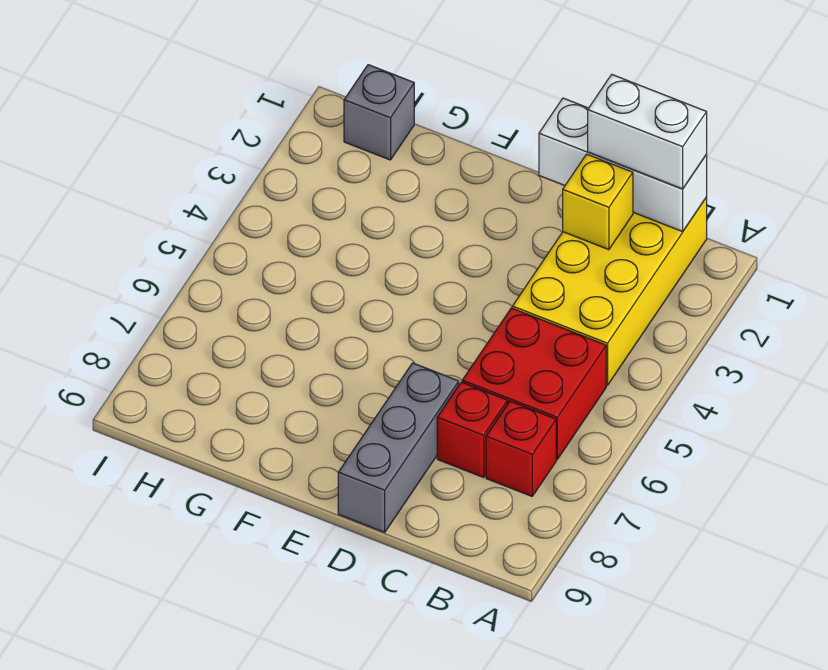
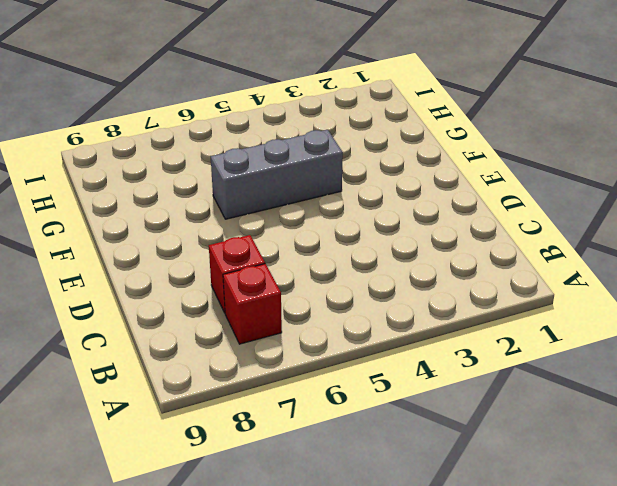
grey brick F4:F6 level 1 -> grey brick D7:D9 level 1
none -> yellow brick B1:C4 level 1
none -> red brick B5:C6 level 1

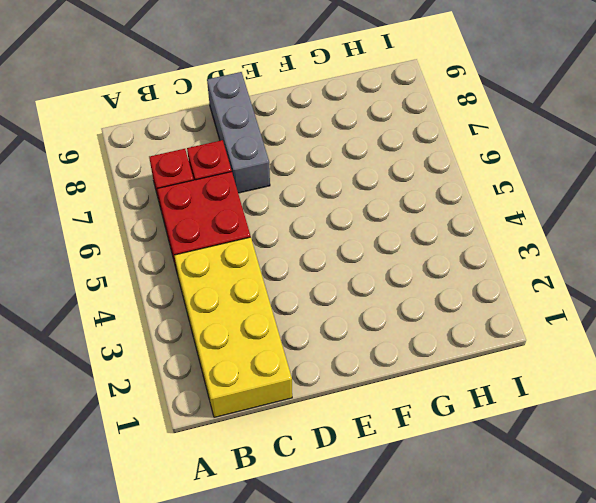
none -> grey brick H1 level 1
none -> white brick B1:D1 level 2

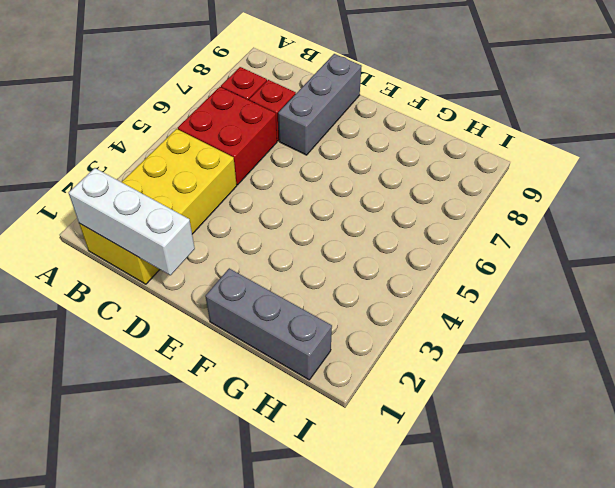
grey brick F1:H1 level 1 -> grey brick H1 level 1
none -> yellow brick C2 level 2
none -> white brick B1:C1 level 3

